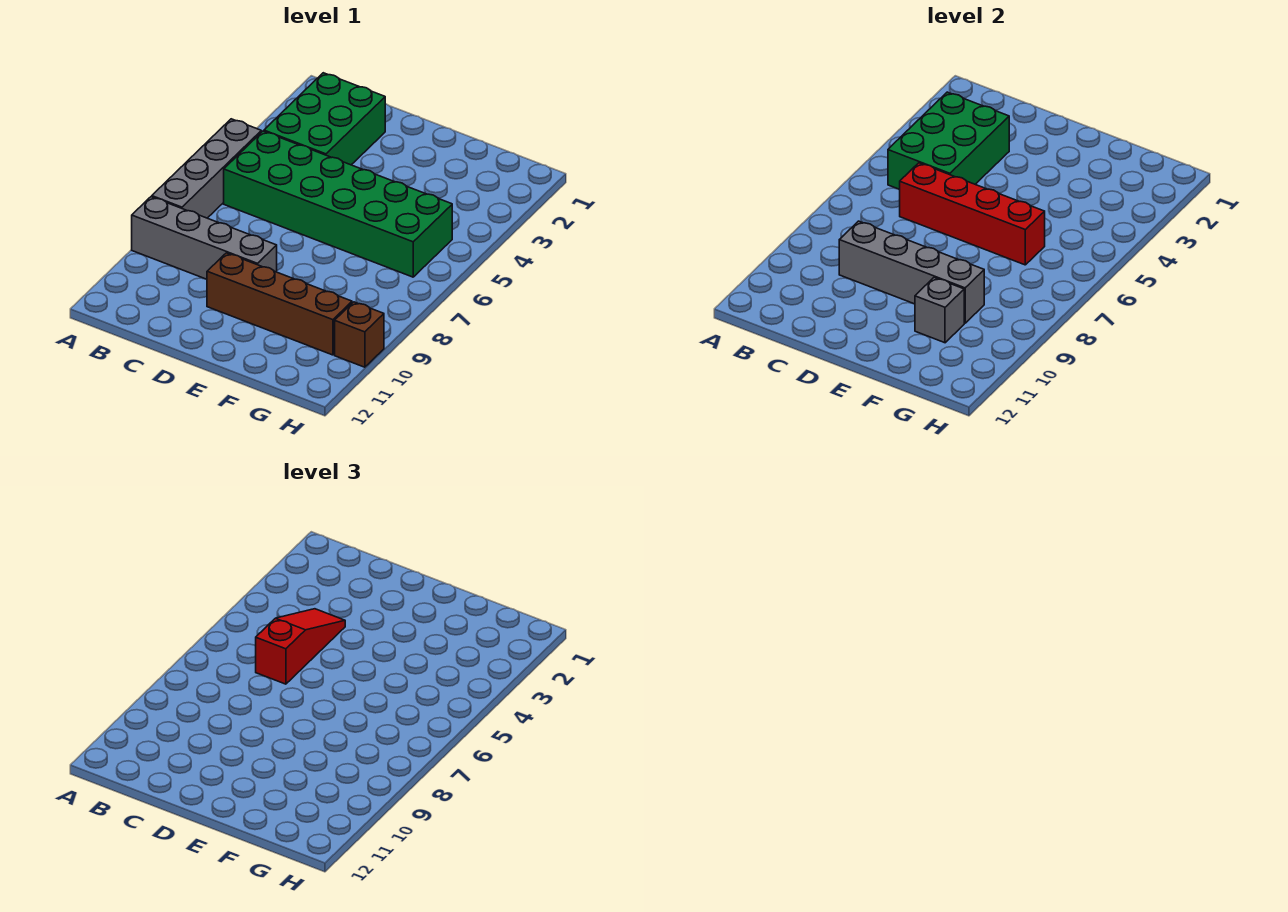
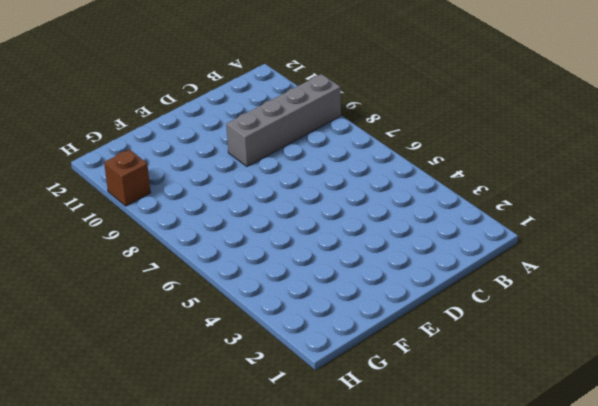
none -> grey brick A5:A8 level 1
none -> green brick B2:C4 level 1

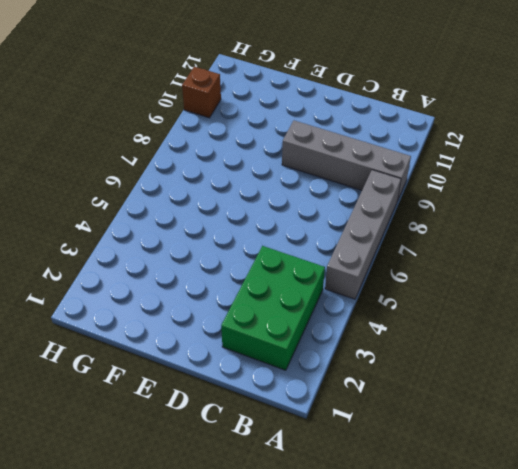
none -> green brick B5:G6 level 1
none -> brown brick D10:G10 level 1

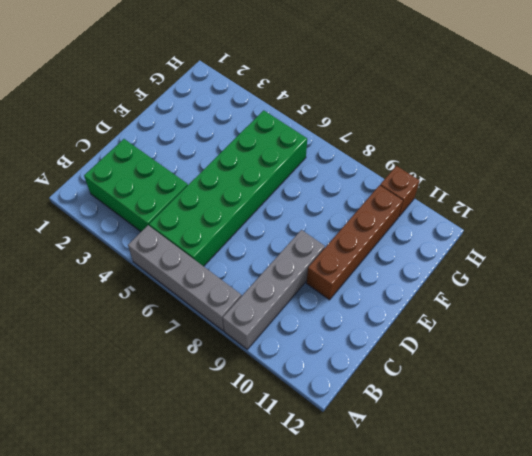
none -> green brick B3:C5 level 2
none -> red brick C6:F6 level 2

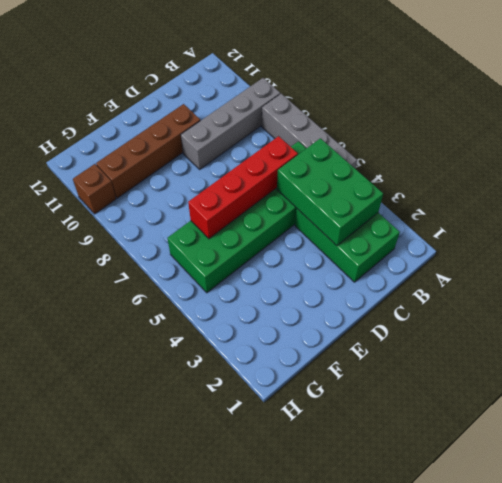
none -> grey brick C9:F9 level 2
none -> grey brick F10 level 2

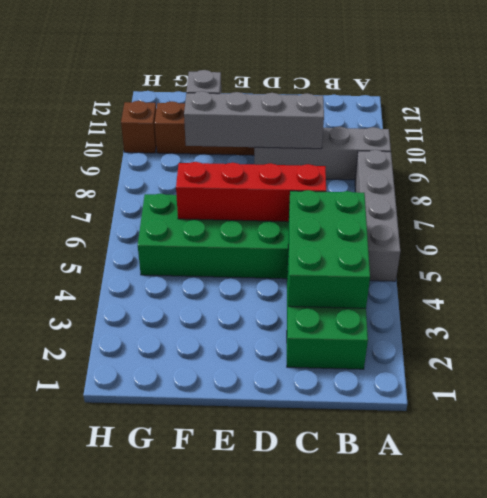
none -> red slope C4:C6 level 3 top 6

